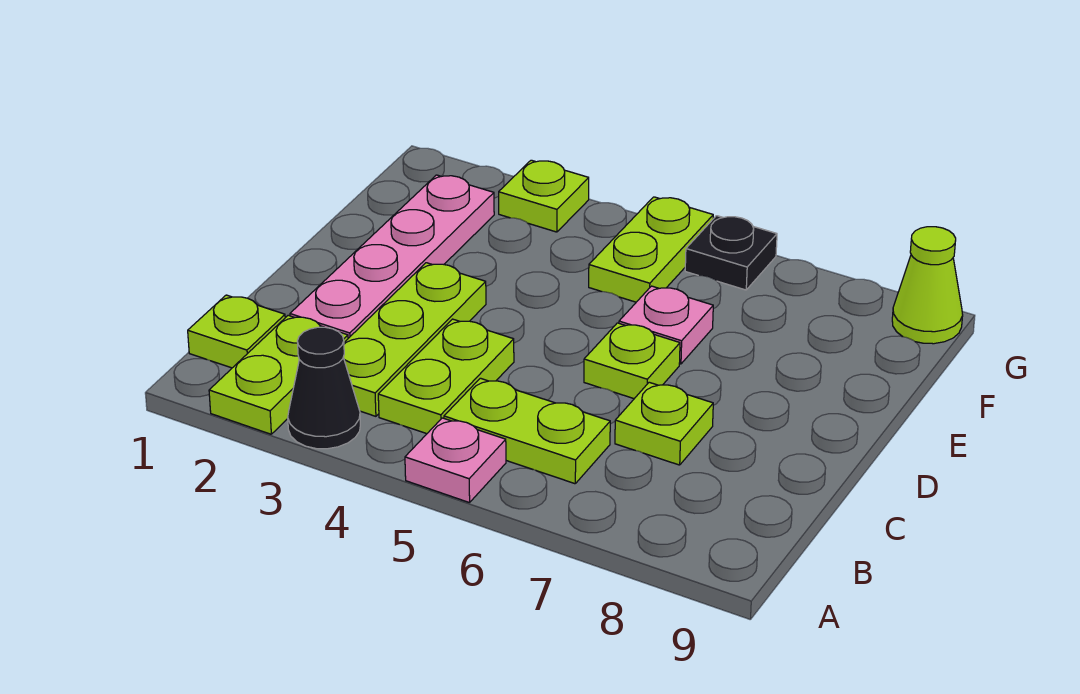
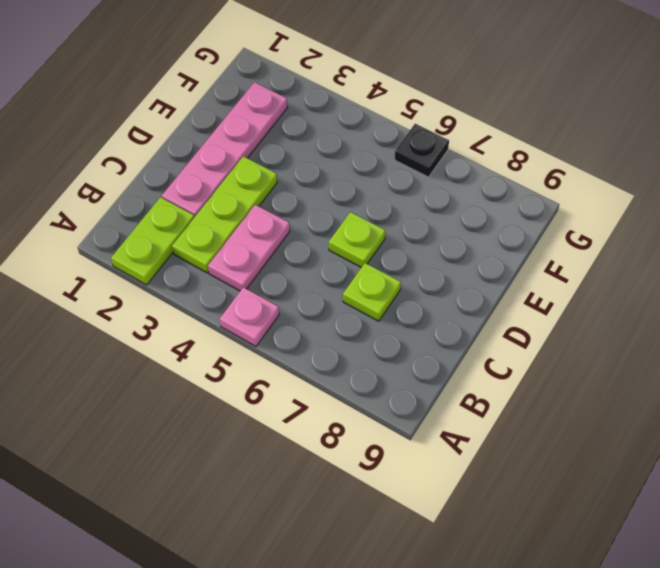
pink plate B4:C4 level 1 -> lime plate B4:C4 level 1
none -> black cone A3 level 1
none -> lime plate B1 level 1
none -> lime plate B5:B6 level 1

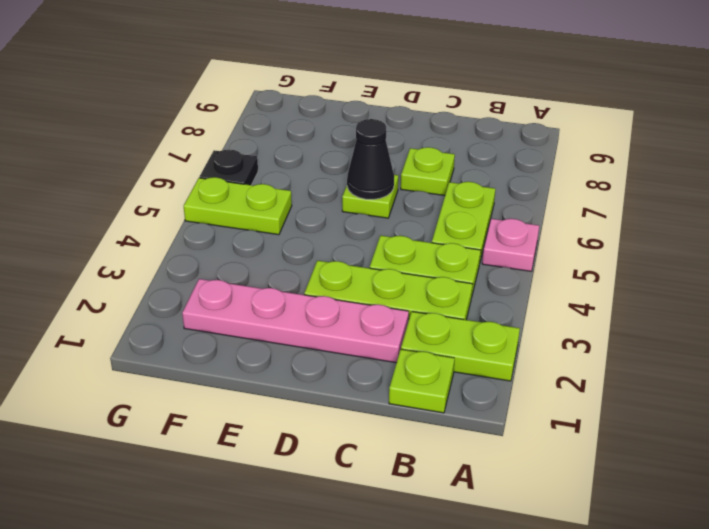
black cone D6 level 2 -> black cone A3 level 1
none -> pink plate E6 level 1
none -> lime plate G3 level 1
none -> lime cone G9 level 1

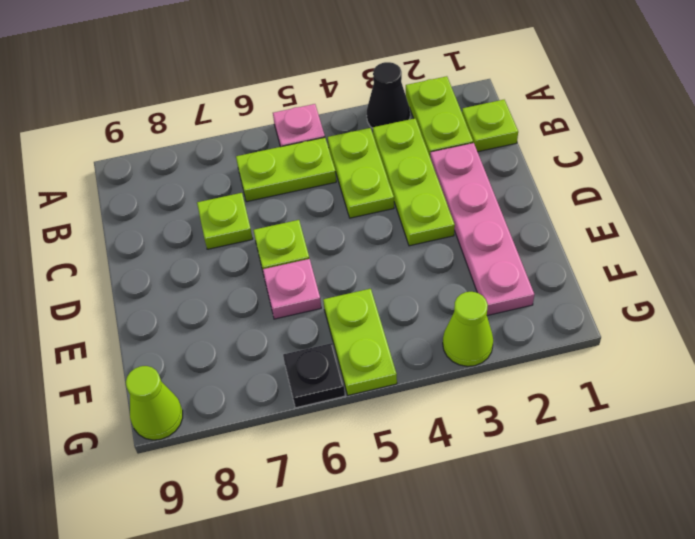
lime cone G3 level 1 -> lime plate G3 level 1

